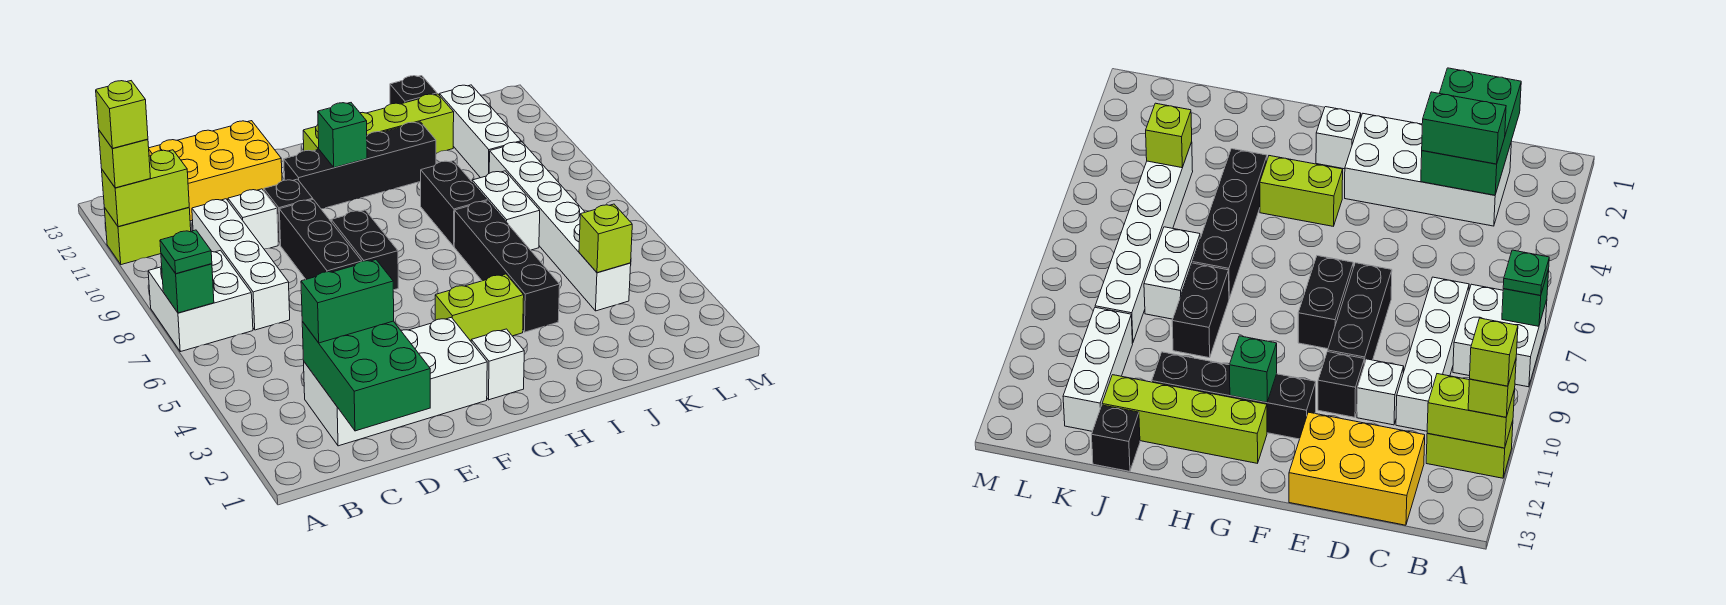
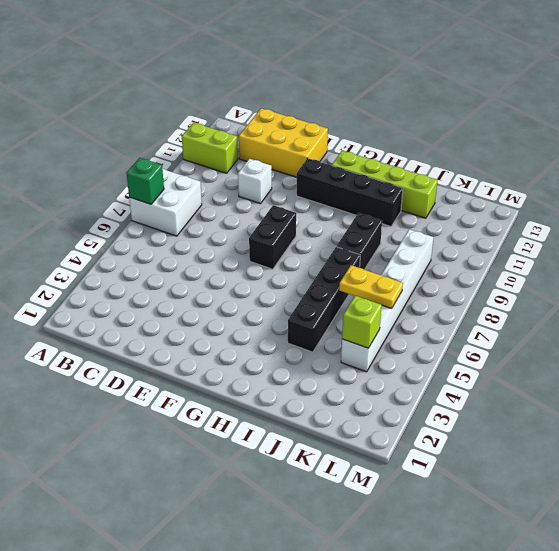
yellow plate J6:K6 level 2 -> none
none -> white brick C2:F3 level 1
none -> white brick C7:C10 level 1
none -> black brick E7:E9 level 1

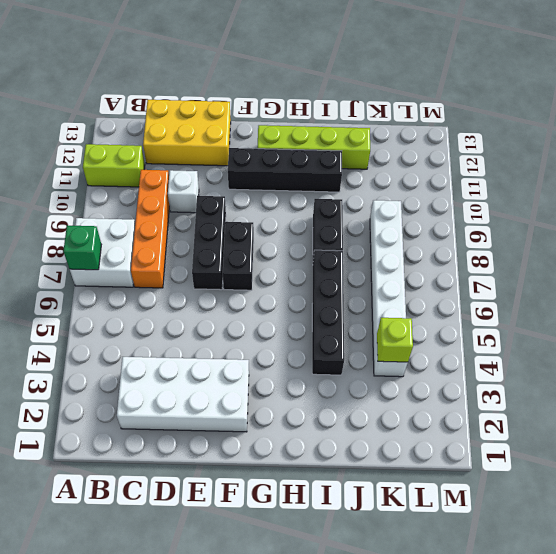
orange brick C7:C10 level 1 -> white brick C7:C10 level 1
none -> black brick E10 level 1
none -> white brick G2 level 1
none -> lime brick G4:H4 level 1

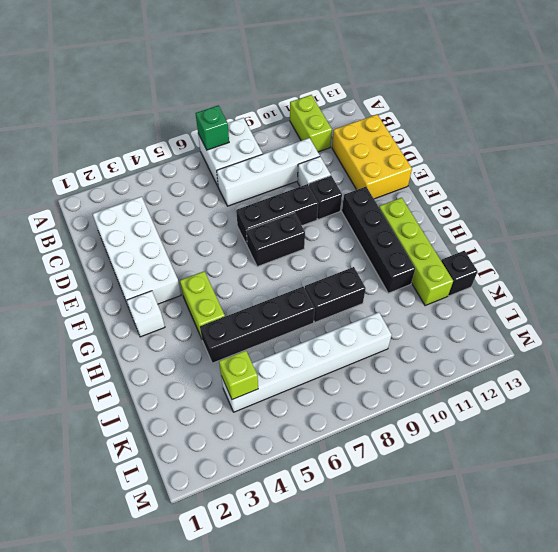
none -> white brick J7:J8 level 1
none -> white brick K10:K12 level 1
none -> lime brick A11:B11 level 2

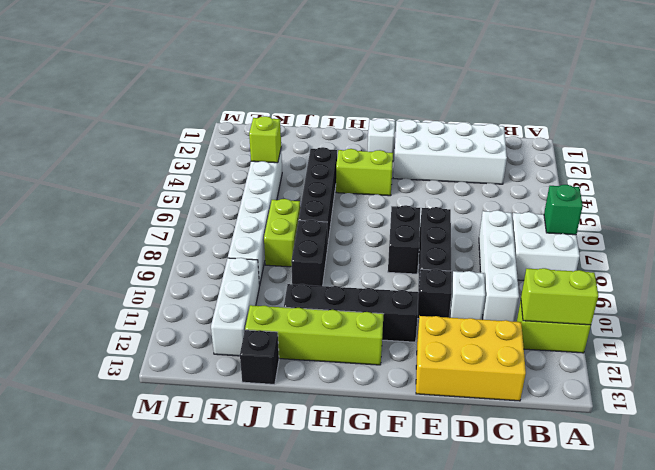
lime brick J7:J8 level 1 -> white brick J7:J8 level 1
none -> green brick C1:D3 level 2
none -> green brick G11 level 2
none -> green plate A7 level 3

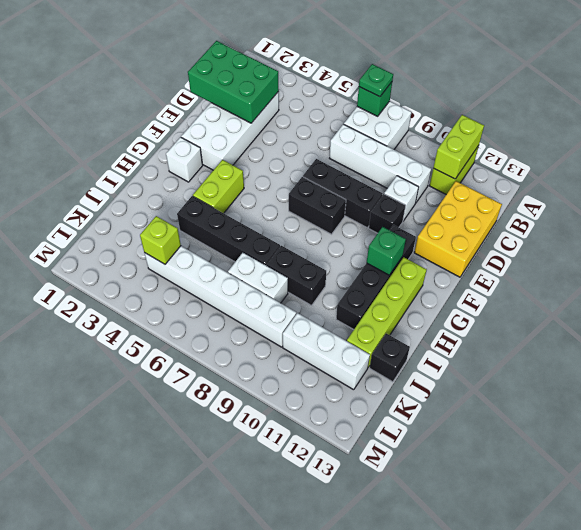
none -> lime brick A11 level 3
none -> green brick C3:D3 level 3
none -> lime brick A11 level 4

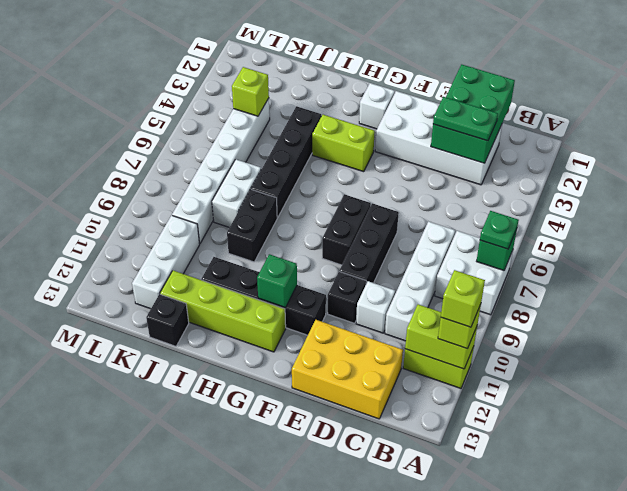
green plate C3:D3 level 3 -> green brick C3:D3 level 3

